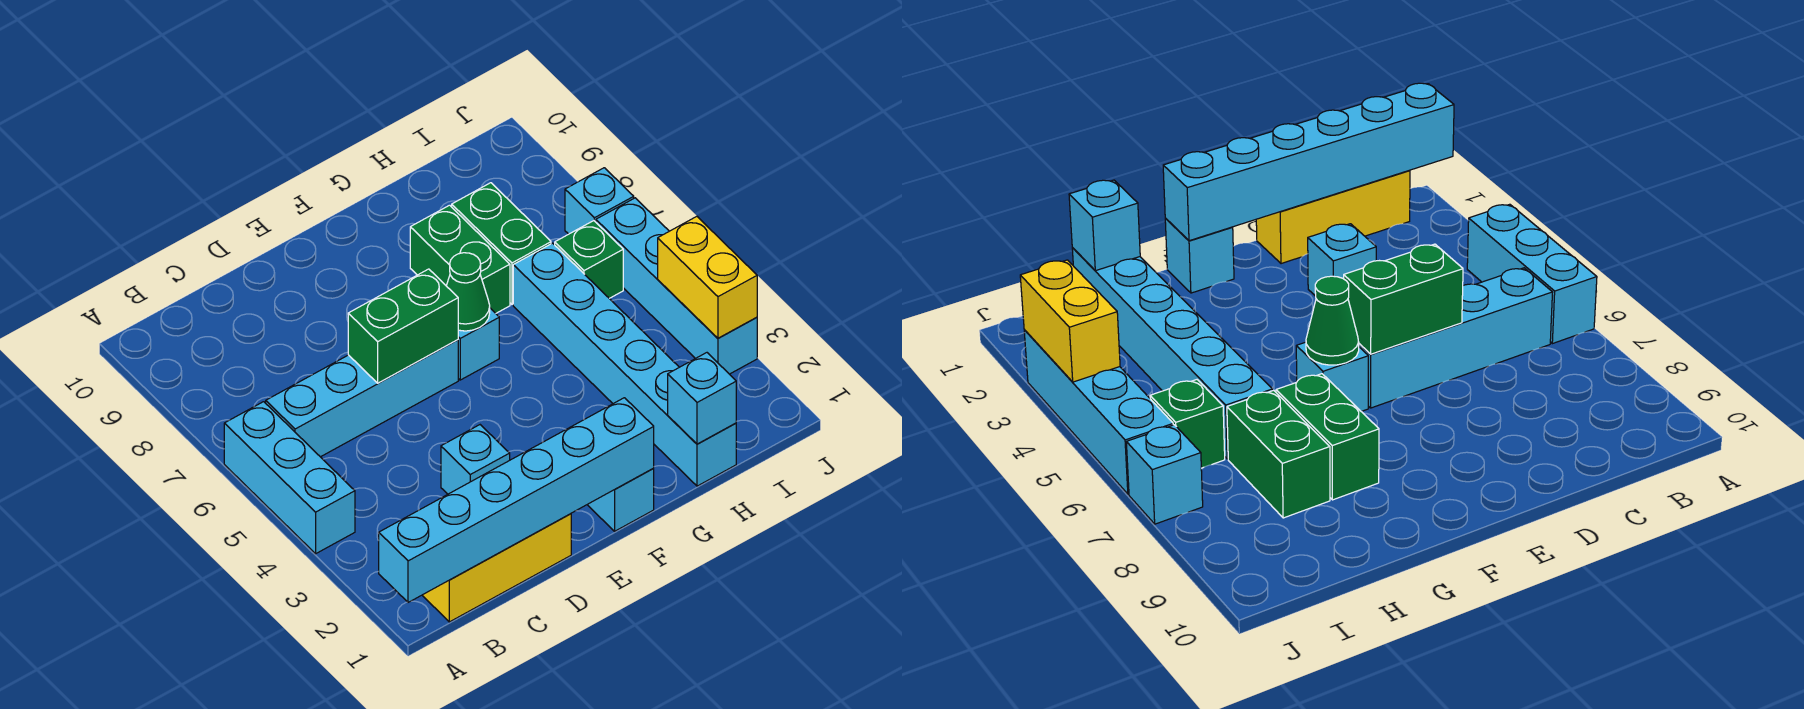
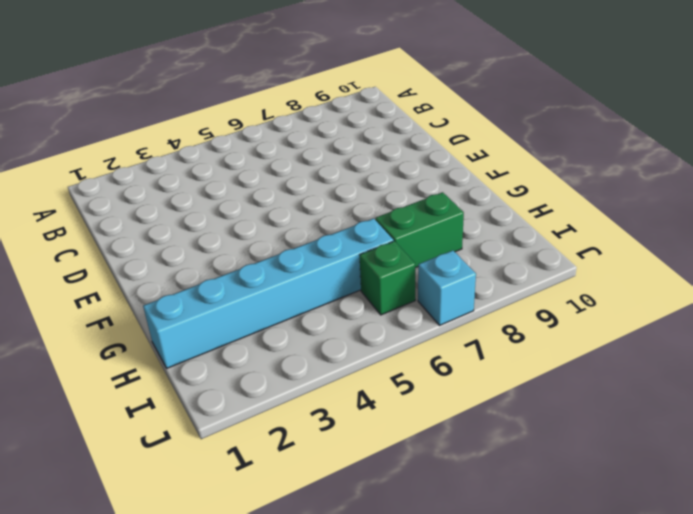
none -> cyan brick A4:A6 level 1
none -> yellow brick B1:D1 level 1
none -> cyan brick B6:E6 level 1

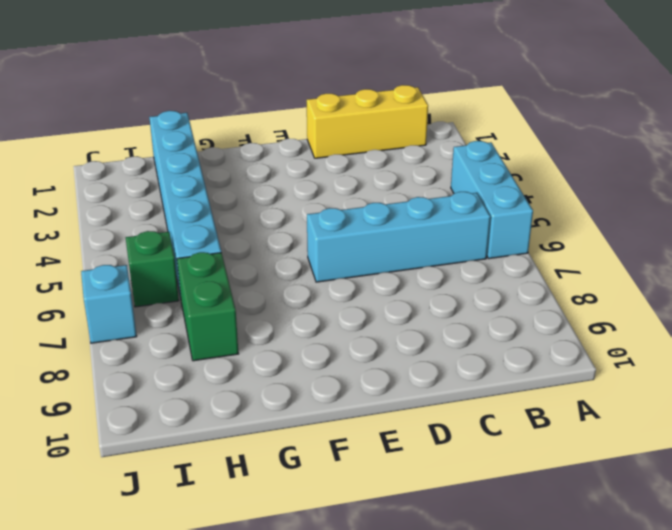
none -> cyan brick D3 level 1
none -> cyan brick F1 level 1
none -> cyan brick F6 level 1

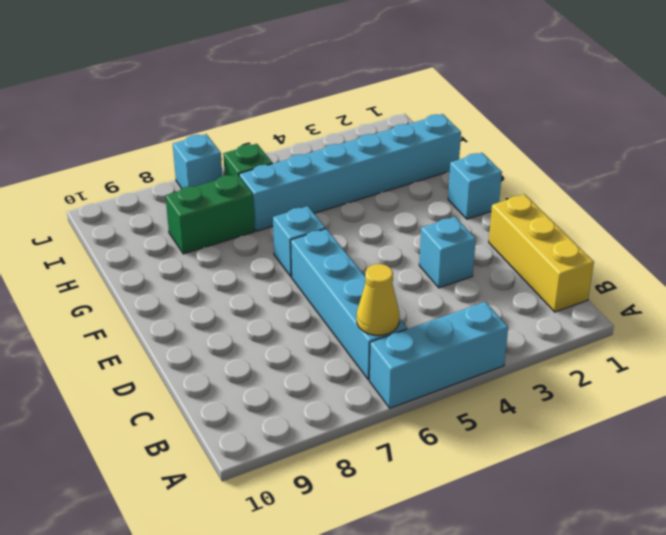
yellow cone B6 level 2 -> none
none -> green brick G7:G8 level 1
none -> cyan brick J3:J6 level 1
none -> cyan brick A1:F1 level 2

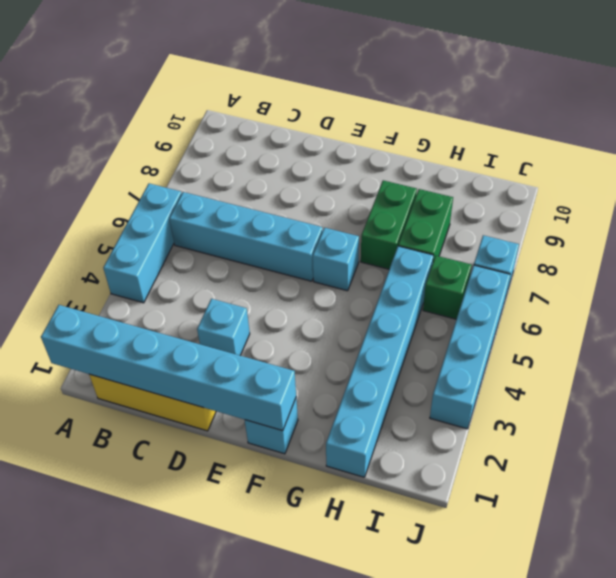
none -> green brick D6:E6 level 2
none -> green cone F6 level 2
none -> cyan brick H1 level 2

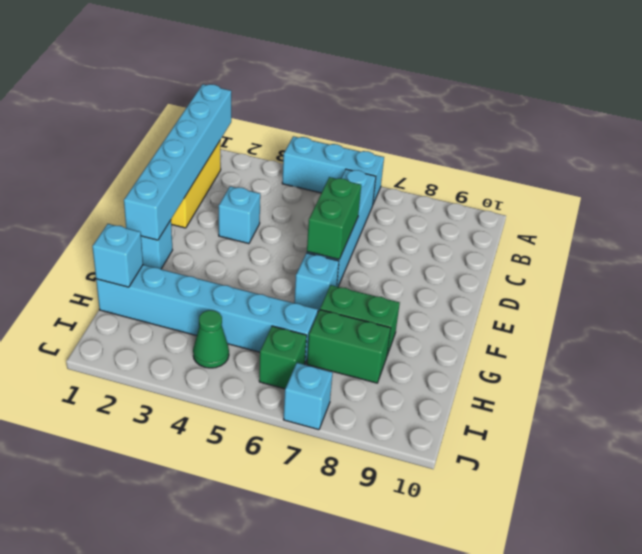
green cone I4 level 1 -> green cone F6 level 2
none -> cyan brick J3:J6 level 1
none -> yellow brick J3:J4 level 2

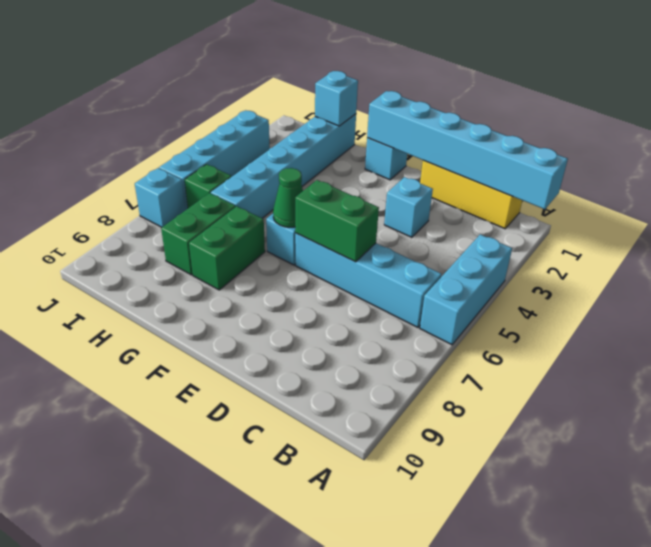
none -> yellow brick J3:J4 level 2

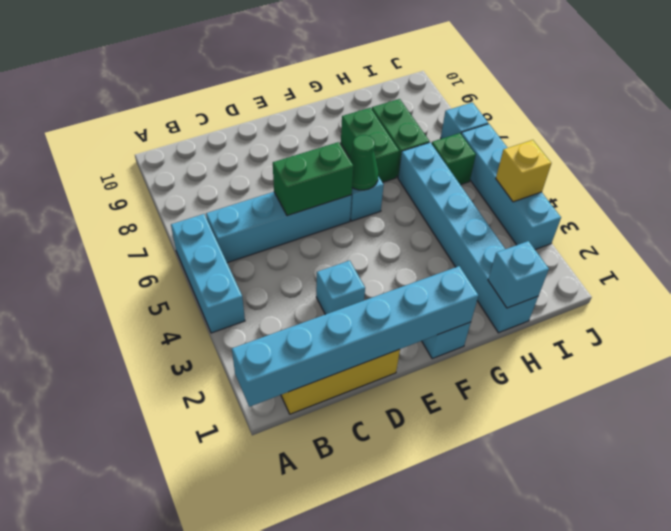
yellow brick J4 level 2 -> yellow brick J3:J4 level 2

